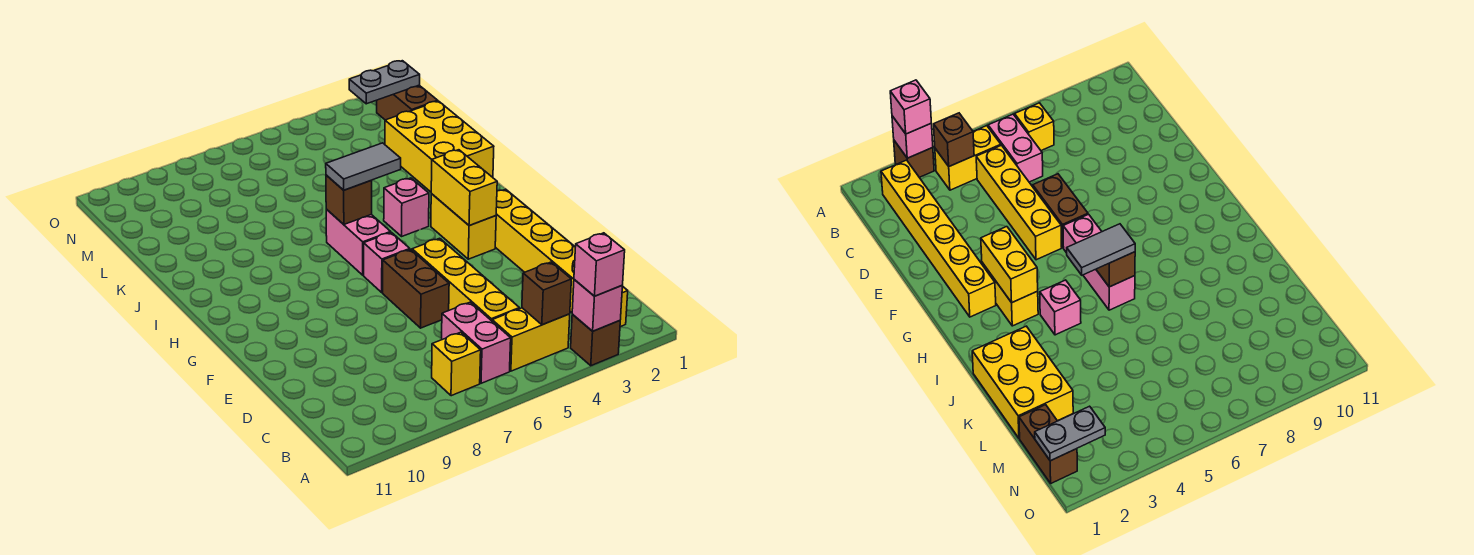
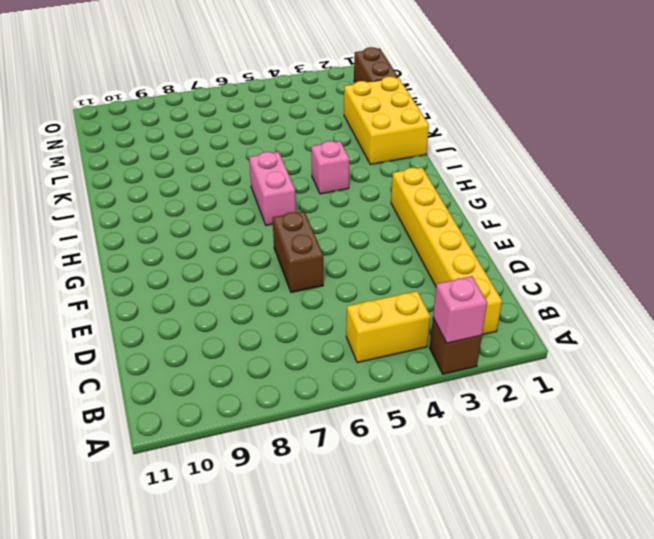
none -> pink brick B6:C6 level 1
none -> yellow brick B7 level 1
none -> yellow brick C5:F5 level 1

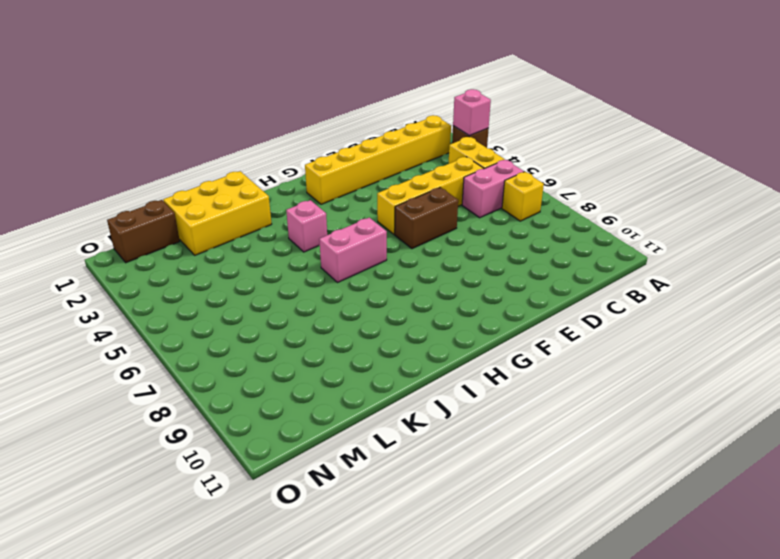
none -> yellow brick G3:H3 level 1
none -> pink brick G6 level 1
none -> brown brick B4 level 2

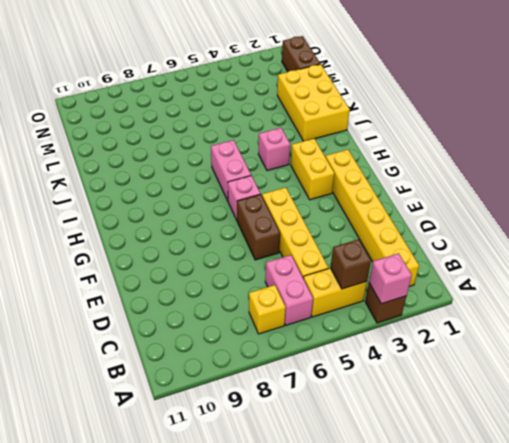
none -> yellow brick G3:H3 level 2
none -> brown brick I6 level 2
none -> grey plate N1:N2 level 2

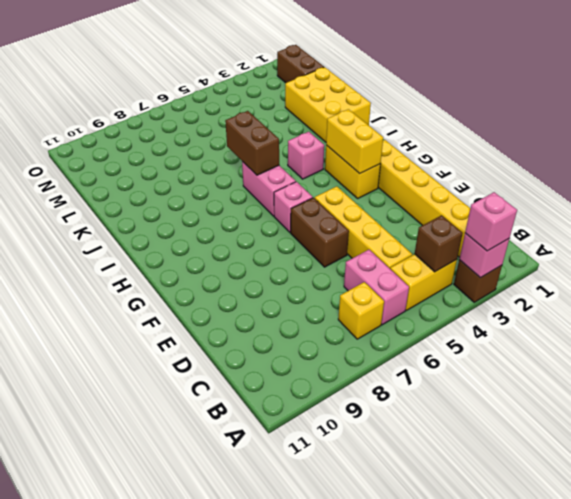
brown brick I6:J6 level 2 -> brown brick I6 level 2
none -> grey plate N1:N2 level 2
none -> grey tile I5:I6 level 3

